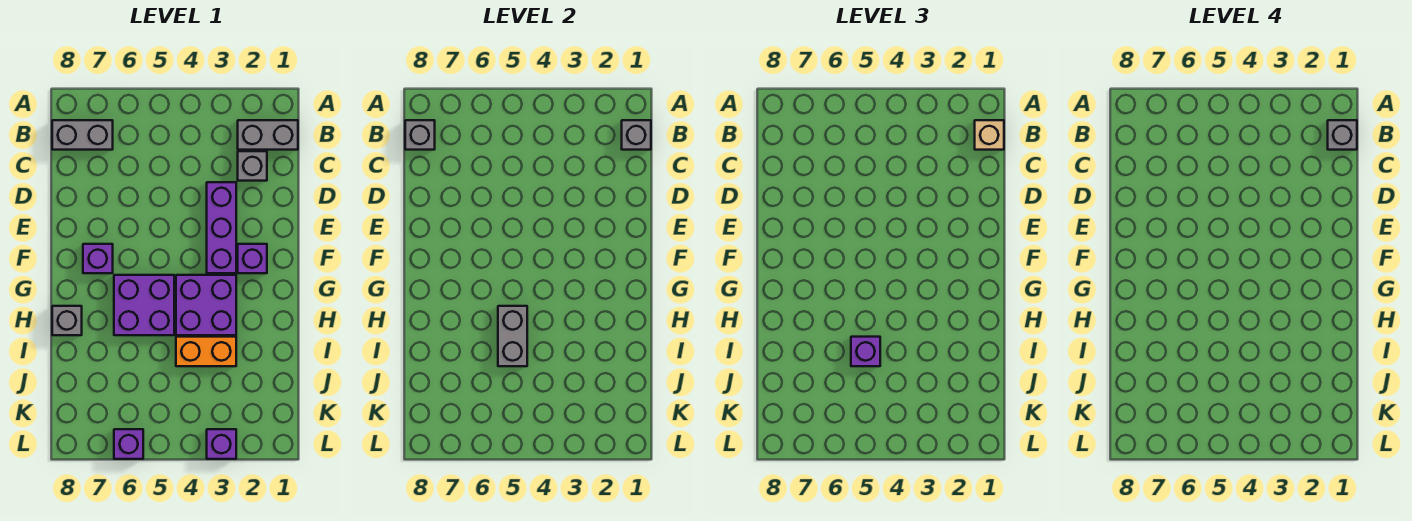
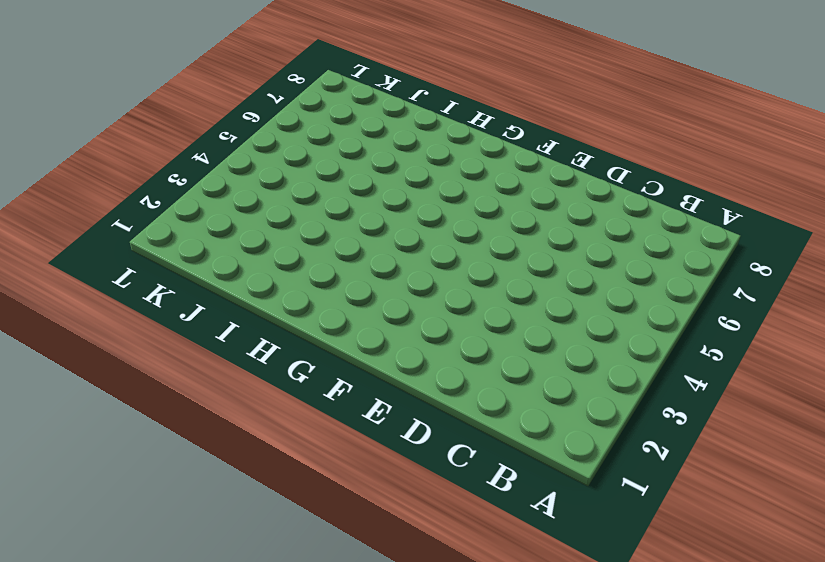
none -> grey brick B1:B2 level 1
none -> grey brick B7:B8 level 1
none -> grey brick C2 level 1

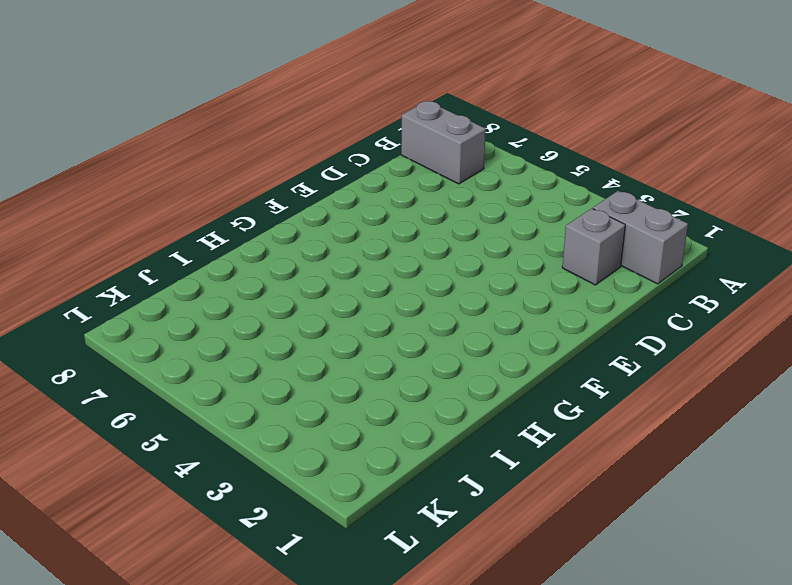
none -> purple brick D3:F3 level 1
none -> purple brick F2 level 1
none -> purple brick F7 level 1

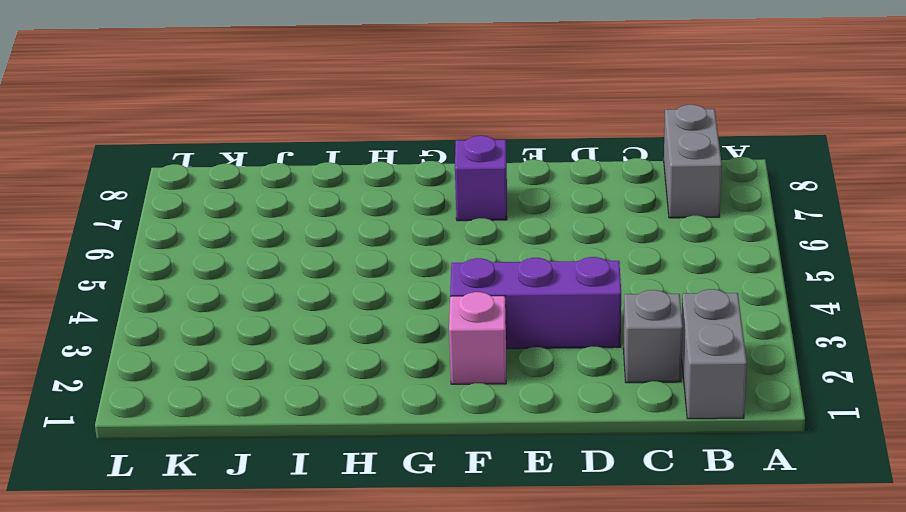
pink brick F2 level 1 -> purple brick F2 level 1
none -> purple brick G3:H4 level 1
none -> purple brick G5:H6 level 1
none -> grey brick H8 level 1

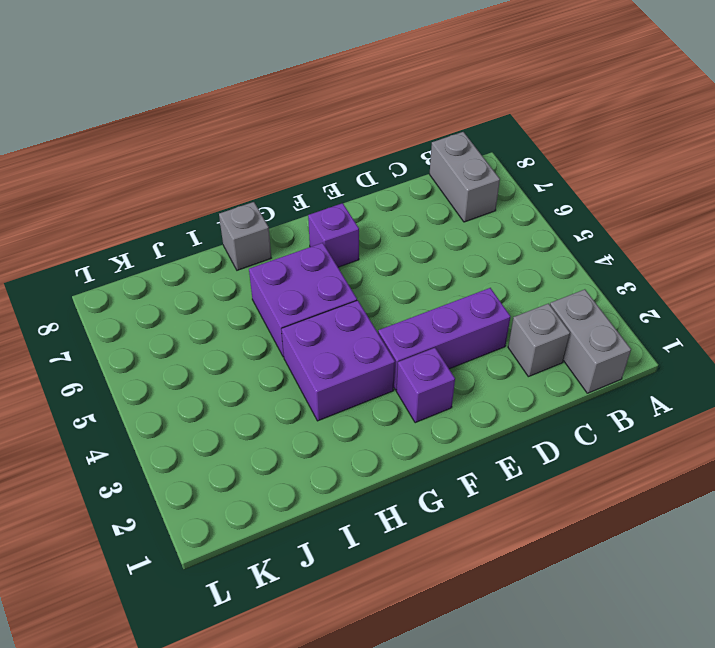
none -> orange brick I3:I4 level 1
none -> purple brick L3 level 1
none -> purple brick L6 level 1

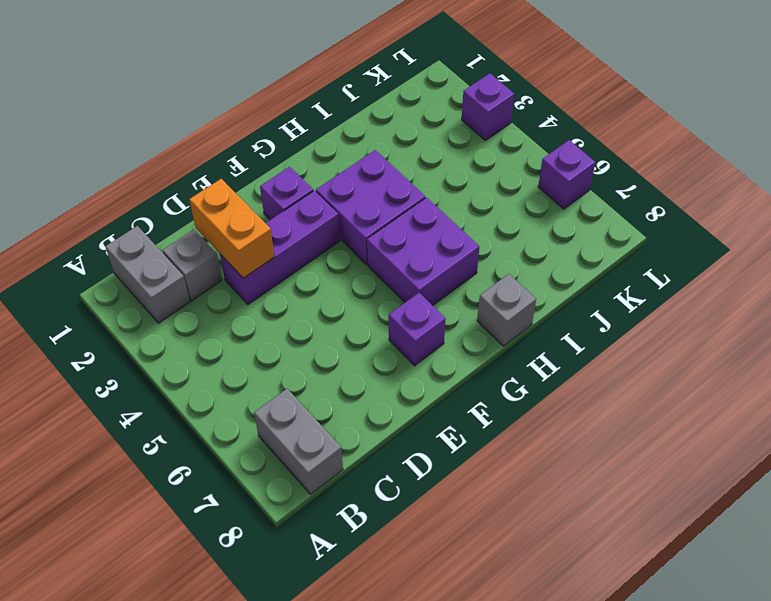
orange brick D2:D3 level 2 -> orange brick I3:I4 level 1
none -> grey brick B1 level 2
none -> grey brick B8 level 2
none -> grey brick H5:I5 level 2

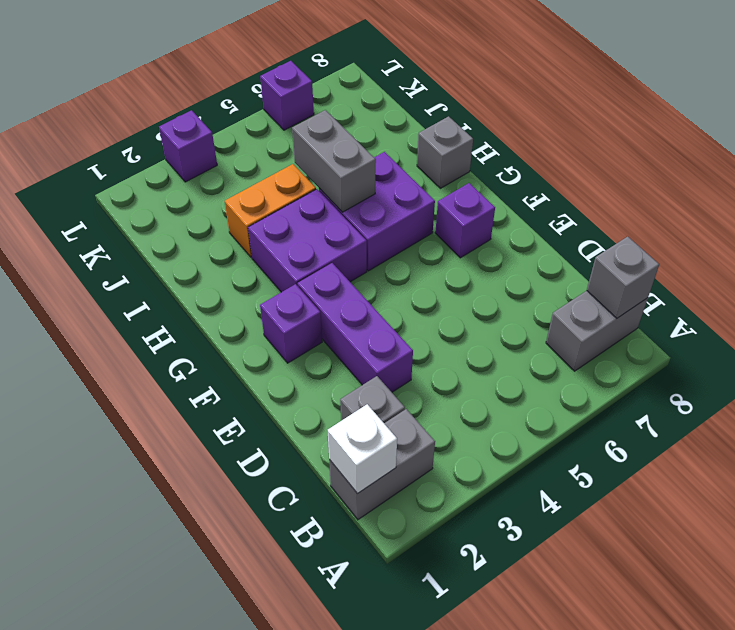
white brick B1 level 2 -> grey brick B1 level 2
none -> tan brick B1 level 3
none -> purple brick I5 level 3
none -> grey brick B1 level 4

